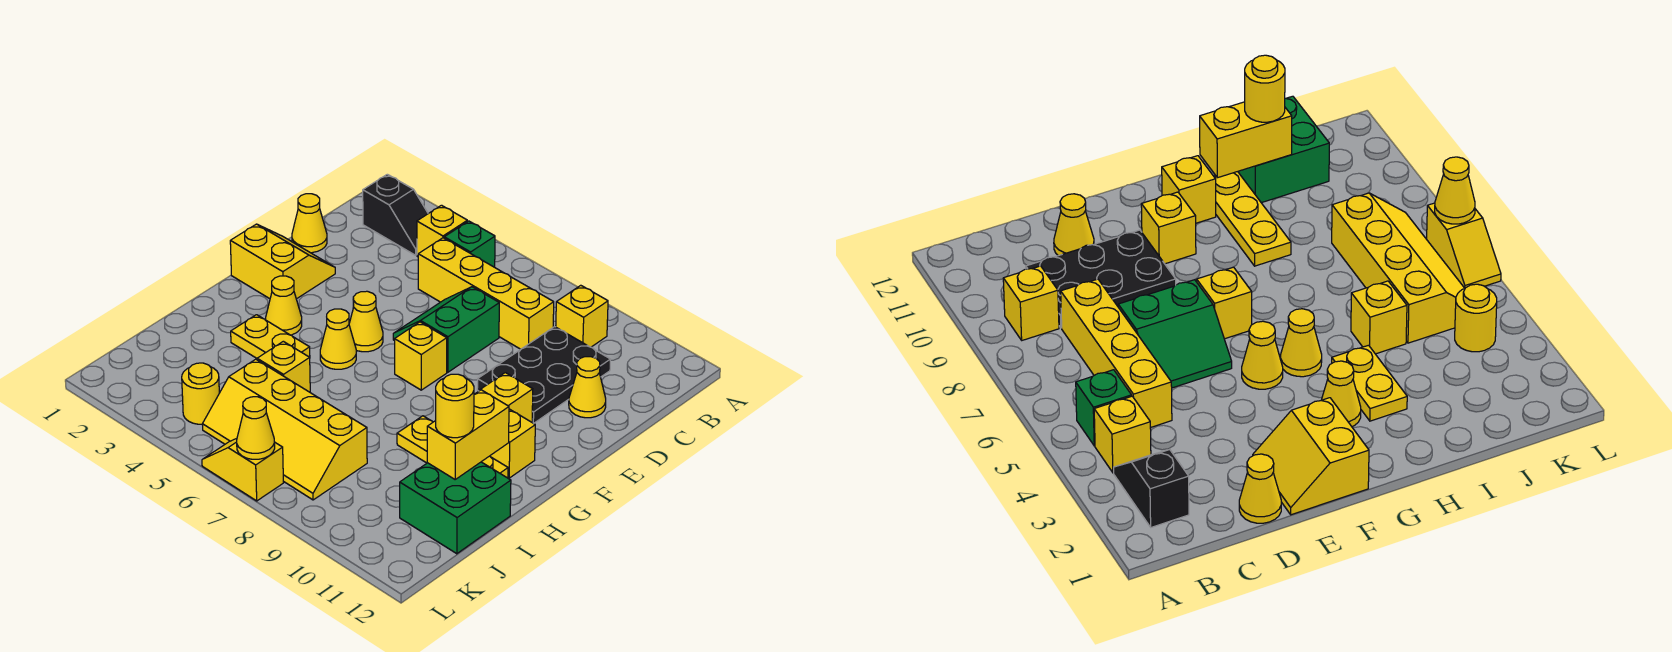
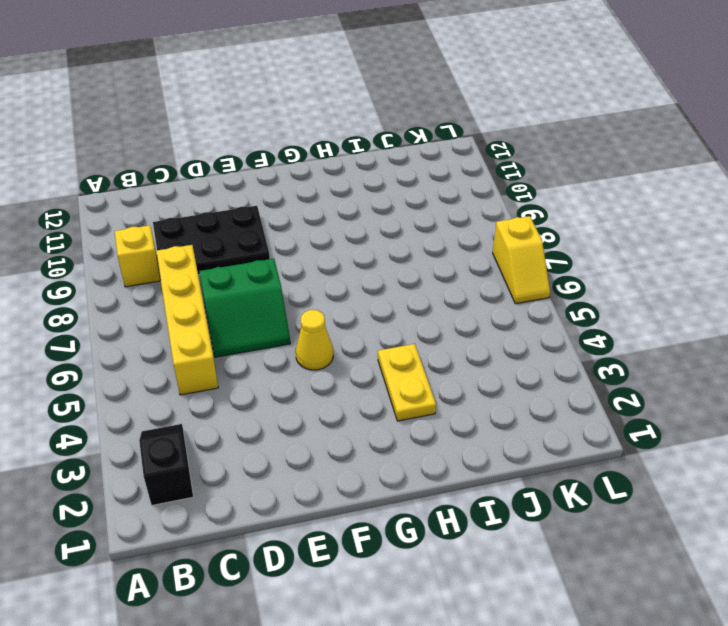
none -> yellow brick B4 level 1
none -> green brick B5 level 1
none -> yellow cone D1 level 1

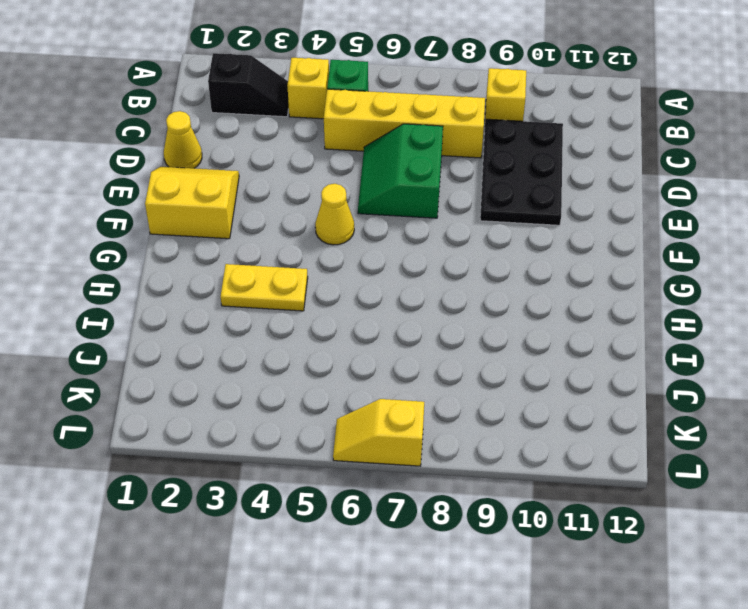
none -> yellow cone D11 level 1
none -> yellow brick F7 level 1
none -> yellow brick F10 level 1

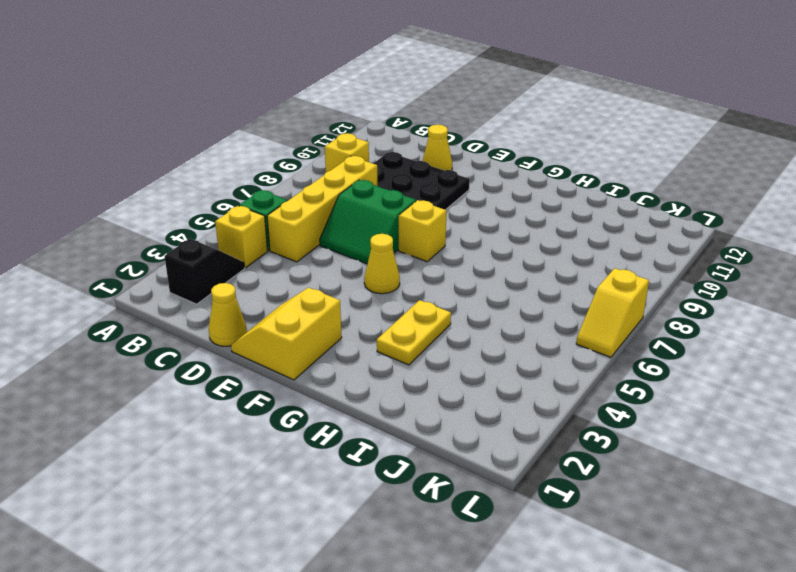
none -> yellow brick F10 level 1
none -> yellow cone G3 level 1
none -> yellow cone G5 level 1

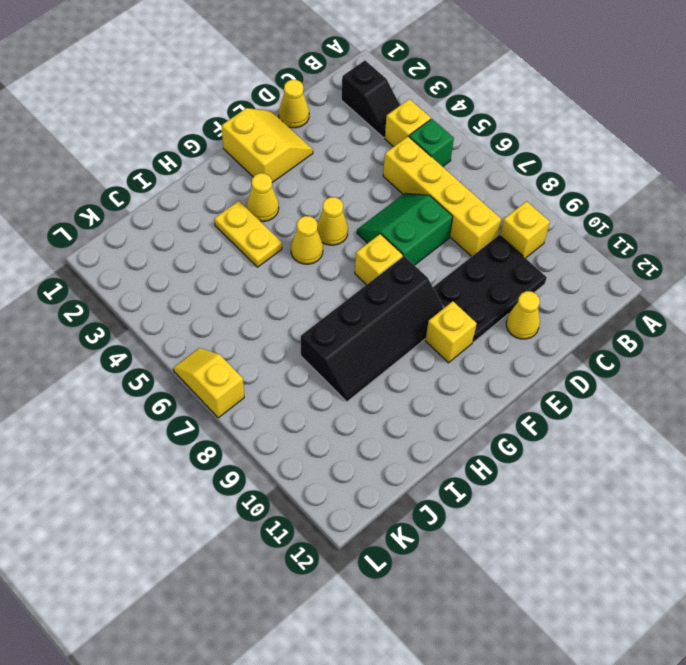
black slope F8:I9 level 1 top 8 -> yellow plate H9:H11 level 1
none -> yellow brick G11 level 1
none -> yellow brick I5 level 1
none -> green brick I11:J12 level 1

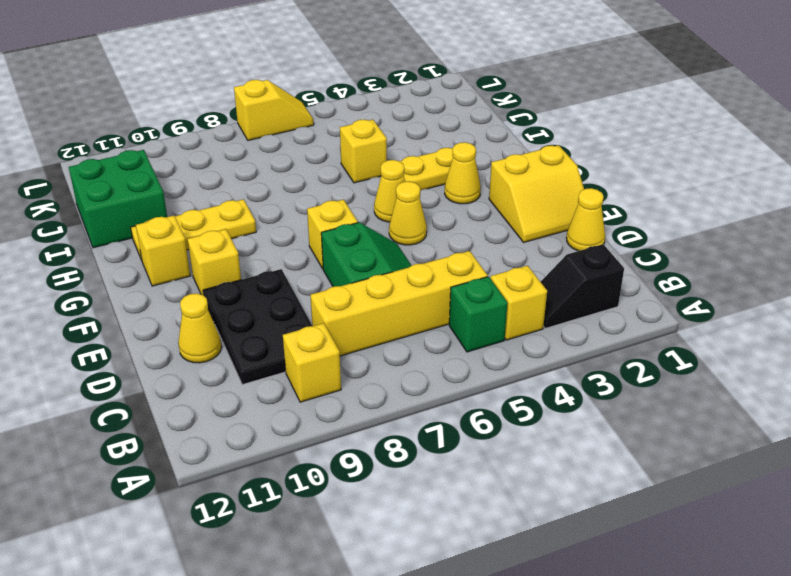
none -> yellow slope J5:K8 level 1 top J
none -> yellow round brick K4 level 1
none -> yellow brick H11:I11 level 2

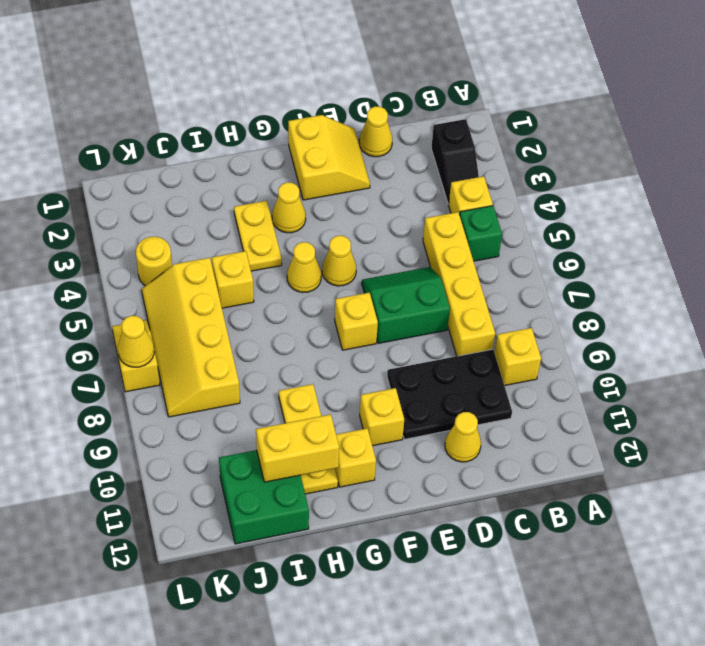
none -> yellow round brick I11 level 3

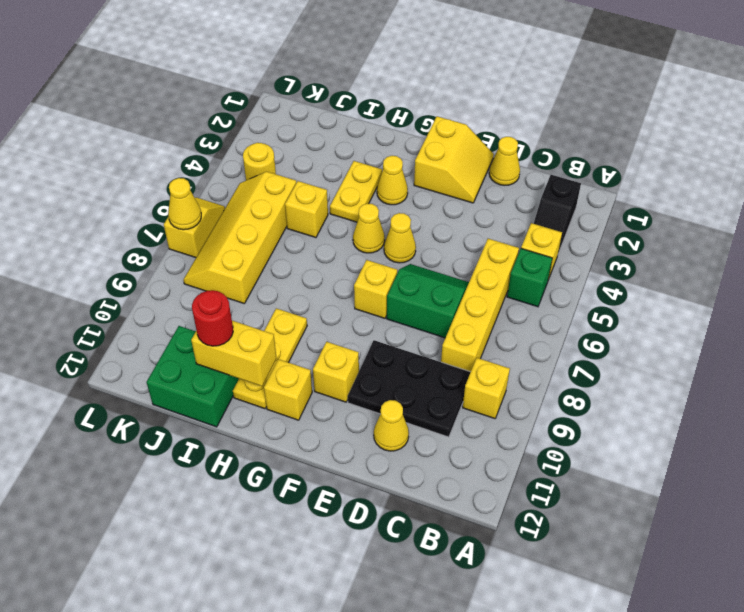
red round brick I11 level 3 -> yellow round brick I11 level 3

